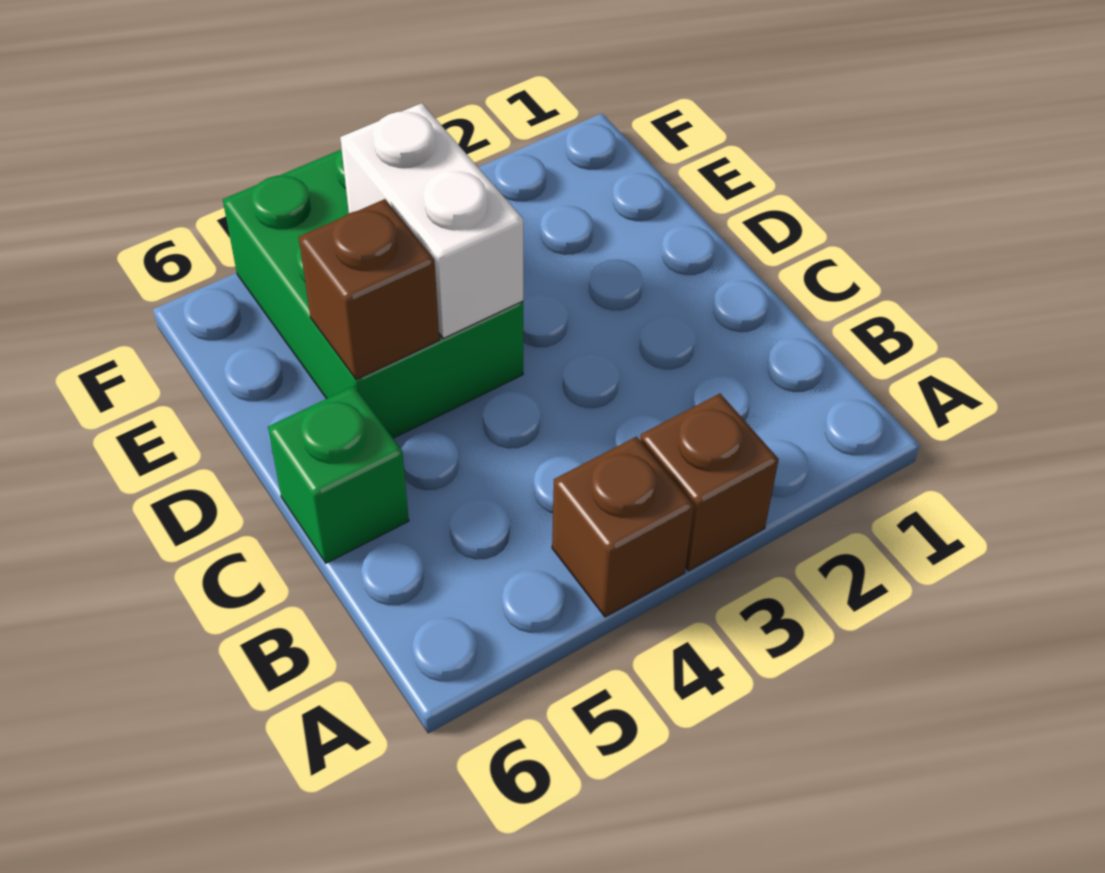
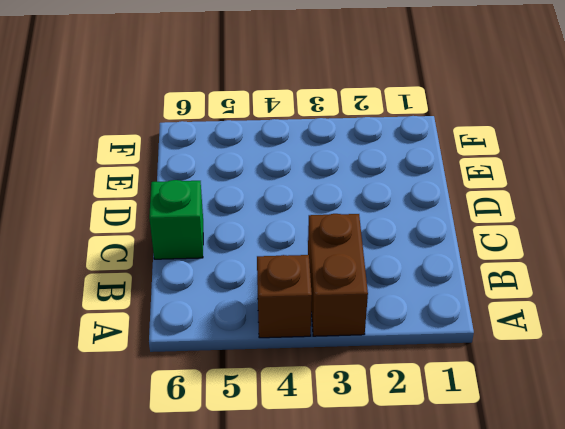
brown brick A3:B3 level 1 -> brown brick A3 level 1
none -> green brick D4:F5 level 1
none -> white brick D4:E4 level 2

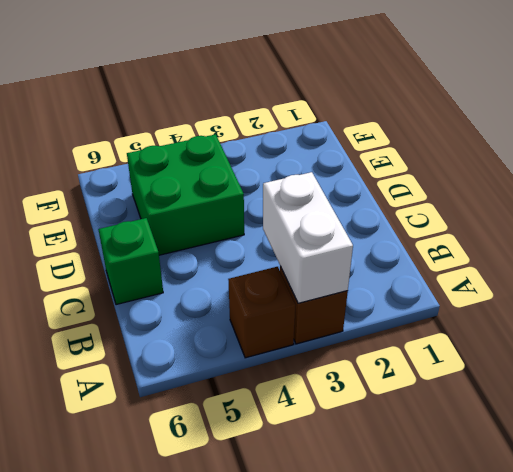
white brick A3:B3 level 2 -> white brick D4:E4 level 2
green brick D4:E5 level 1 -> green brick D4:F5 level 1
none -> brown brick D5 level 2

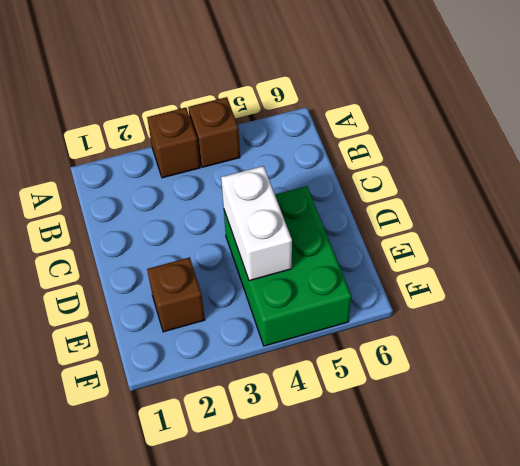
brown brick E2 level 1 -> brown brick D5 level 2
none -> green brick C6 level 1

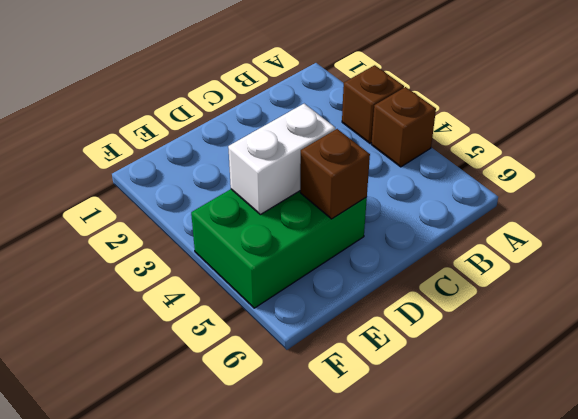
none -> green brick C6 level 1

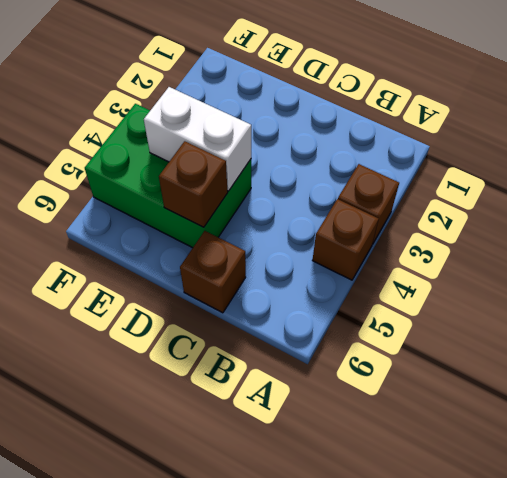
brown brick C6 level 1 -> green brick C6 level 1

